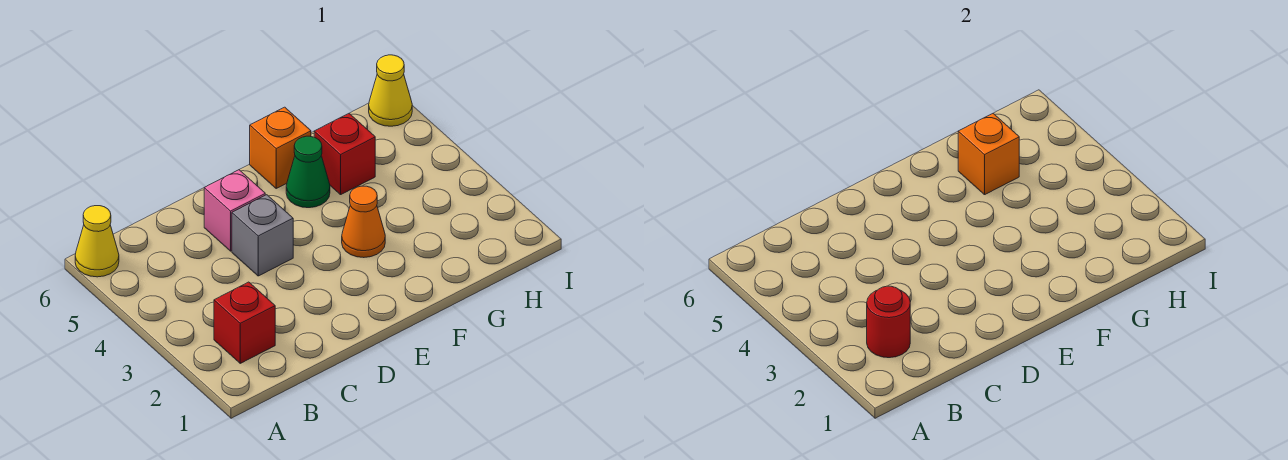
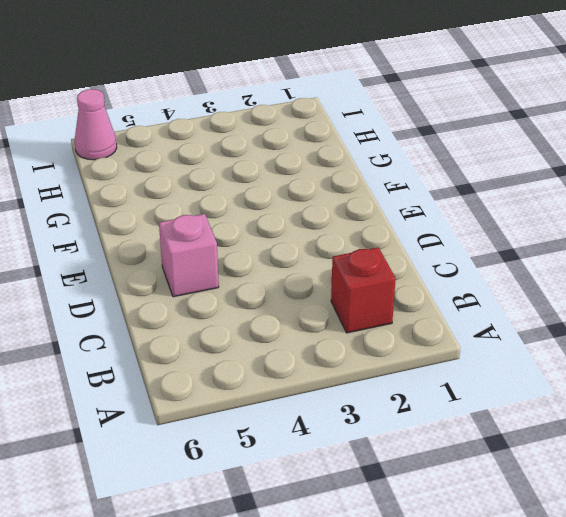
pink cone I6 level 1 -> yellow cone I6 level 1
none -> yellow cone A6 level 1
none -> grey brick D4 level 1

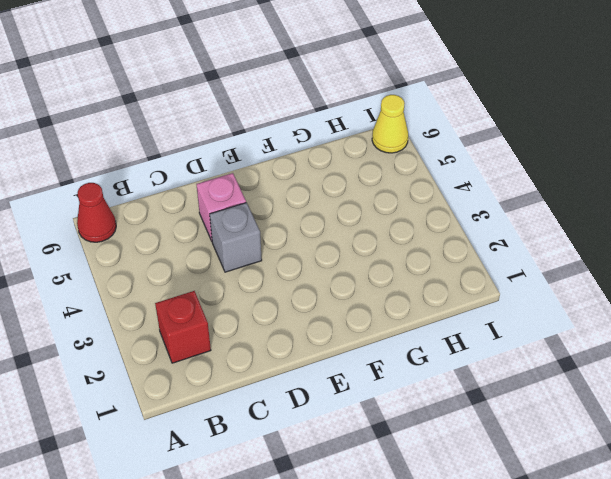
red cone A6 level 1 -> yellow cone A6 level 1
none -> orange cone F3 level 1
none -> green cone F5 level 1

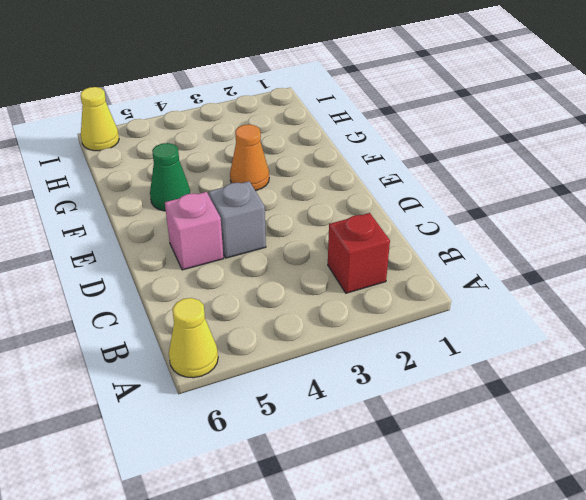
none -> orange brick F6 level 1
none -> red brick G5 level 1

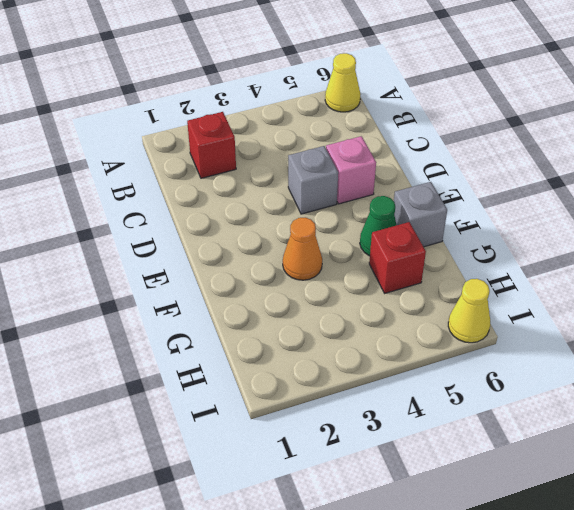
grey brick F6 level 1 -> orange brick F6 level 1
none -> red round brick B2 level 2
none -> orange brick G5 level 2

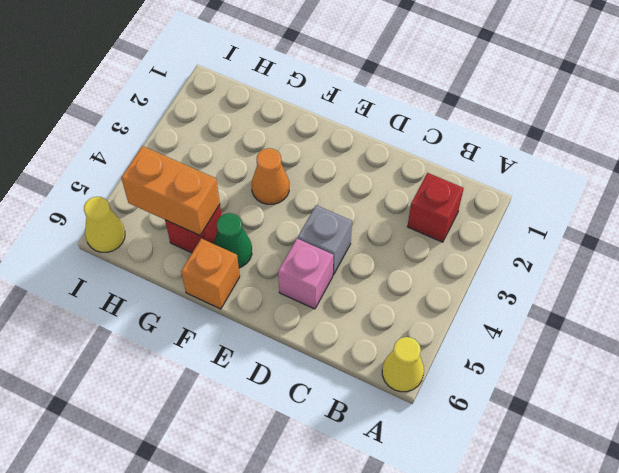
orange brick G5:H5 level 2 -> orange brick G5 level 2
none -> red round brick B2 level 2

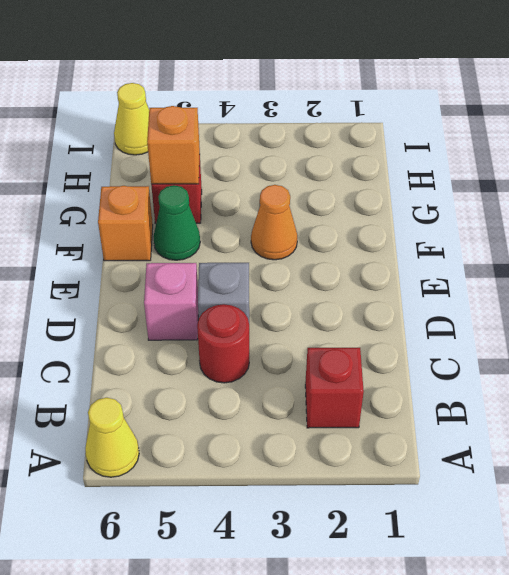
red round brick C4 level 1 -> red round brick B2 level 2

